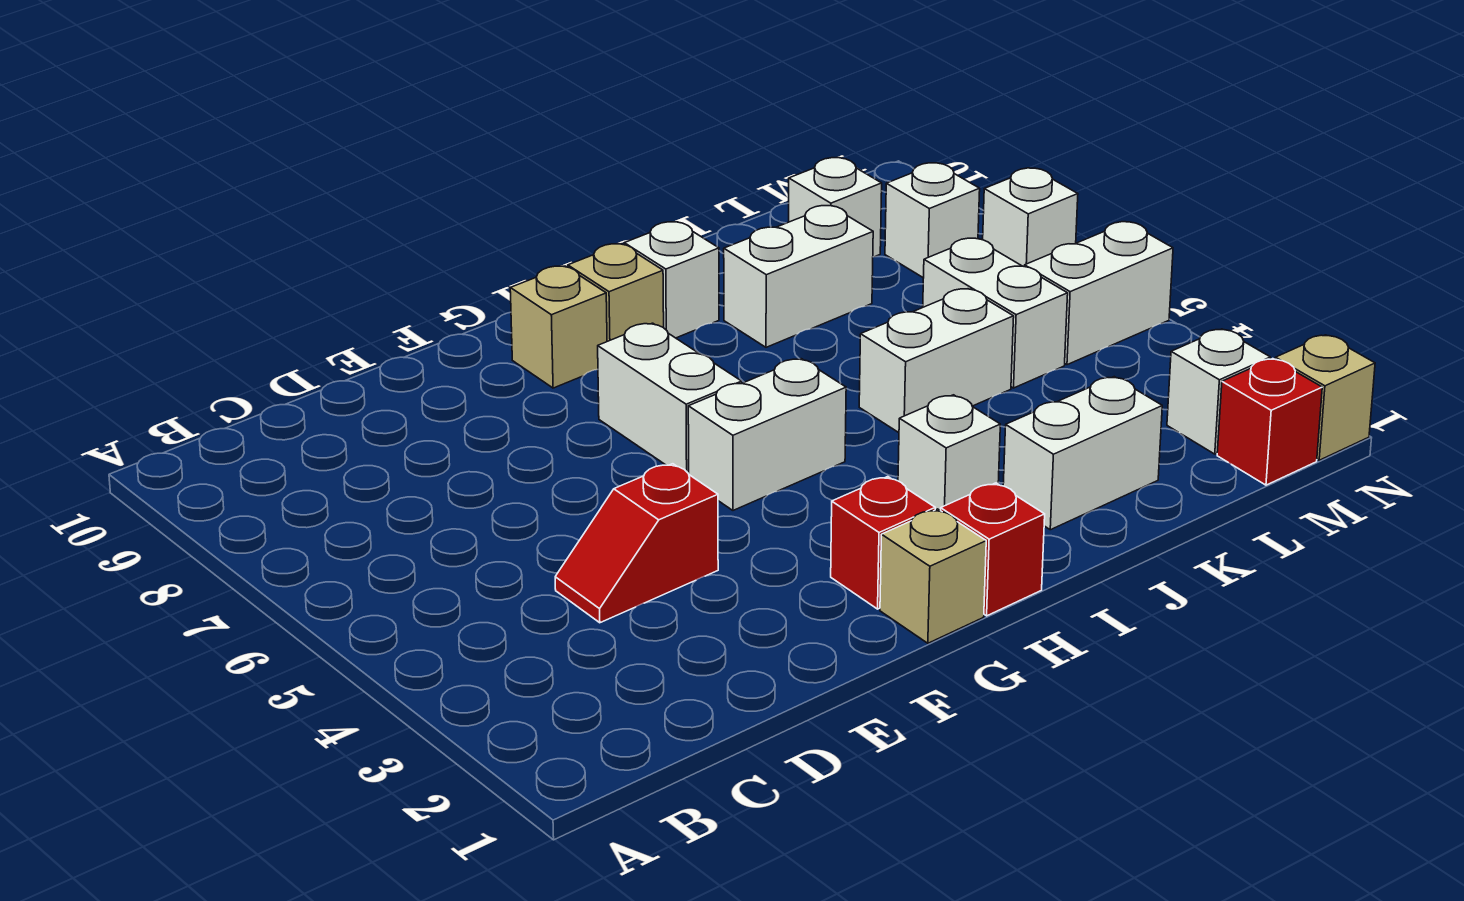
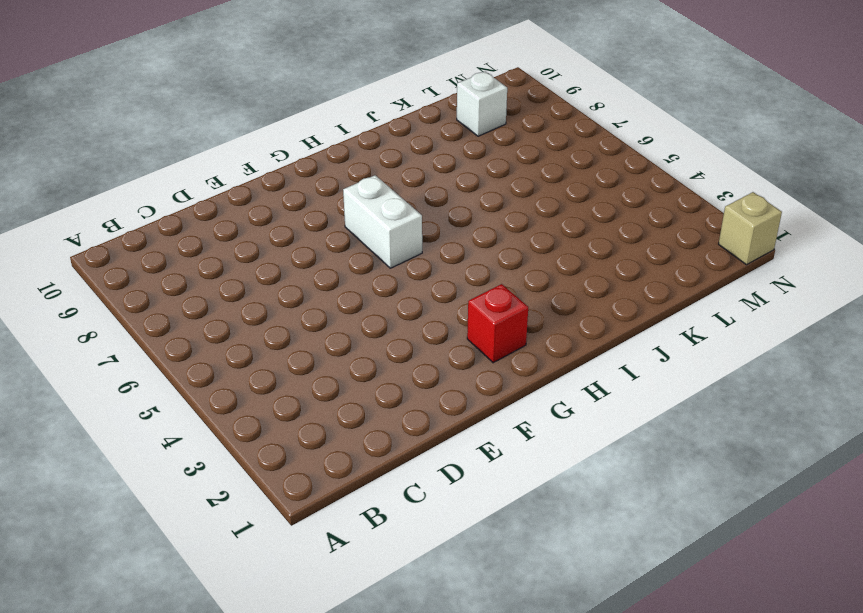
none -> red slope D4:E4 level 1 top E
none -> tan brick G1 level 1
none -> white brick G5:H5 level 1

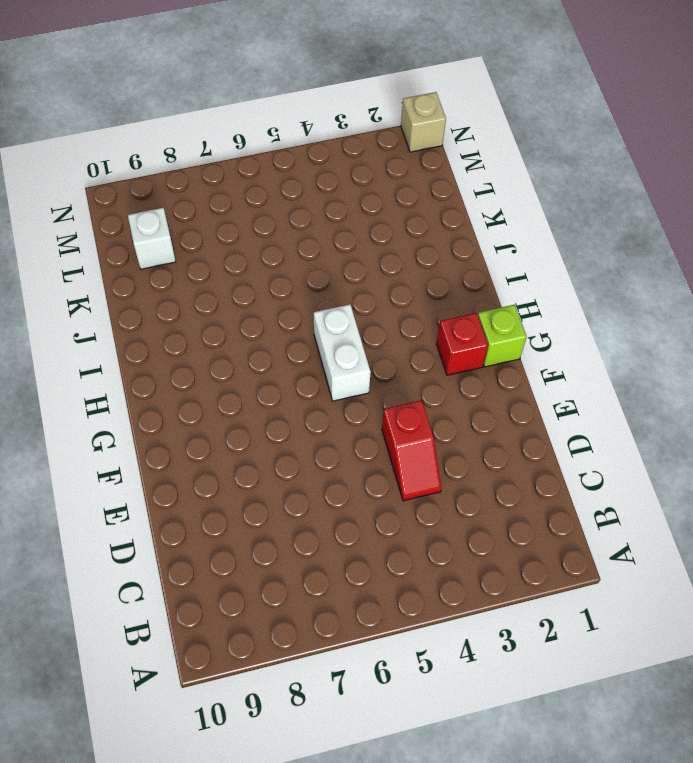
lime brick G1 level 1 -> tan brick G1 level 1
none -> white brick G6:G7 level 1
none -> tan brick G9 level 1
none -> red brick H1 level 1

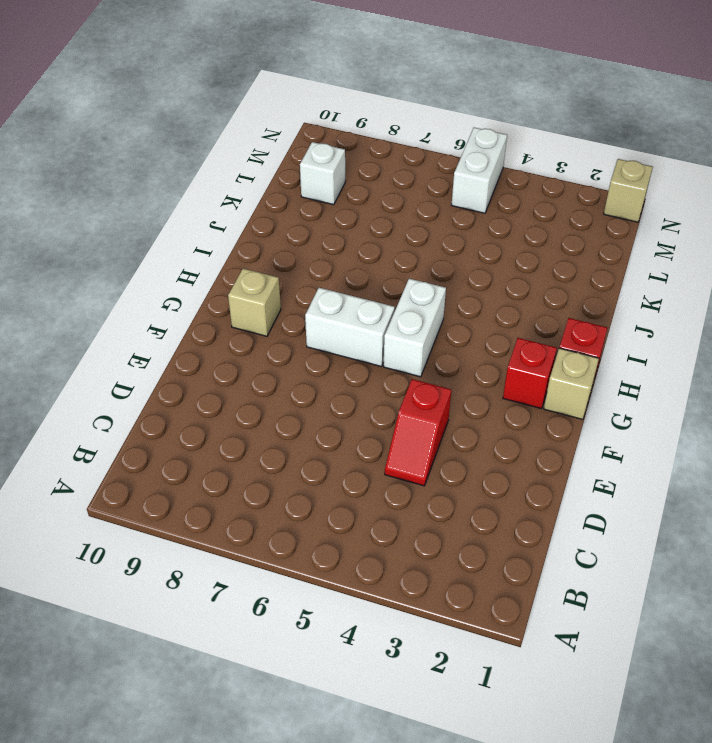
none -> tan brick H9 level 1
none -> white brick I3 level 1
none -> white brick I9 level 1

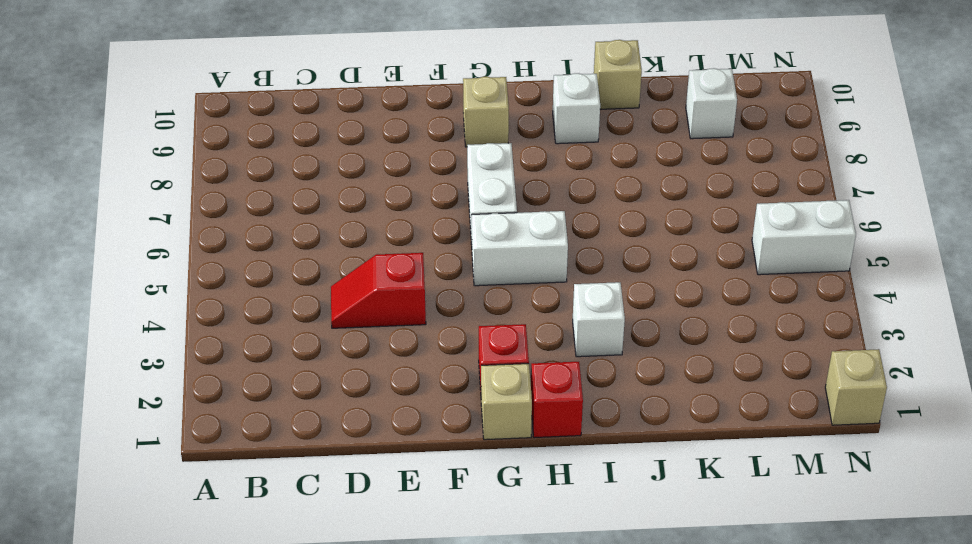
tan brick J10 level 1 -> tan brick H9 level 1
none -> white brick J2:K2 level 1
none -> white brick J5:K5 level 1
none -> white brick J8:K8 level 1

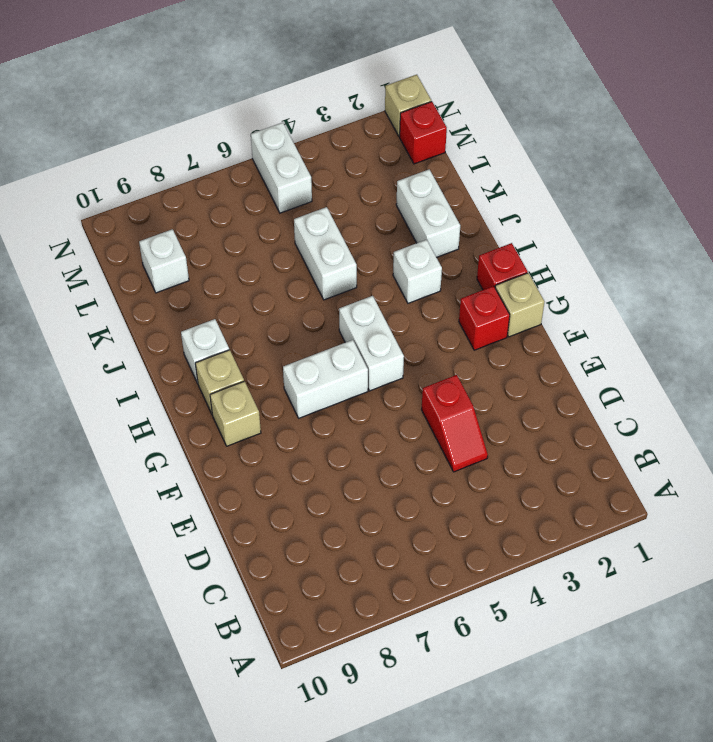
none -> white brick J8:K8 level 1
none -> white brick L5:L6 level 1
none -> white brick M2 level 1

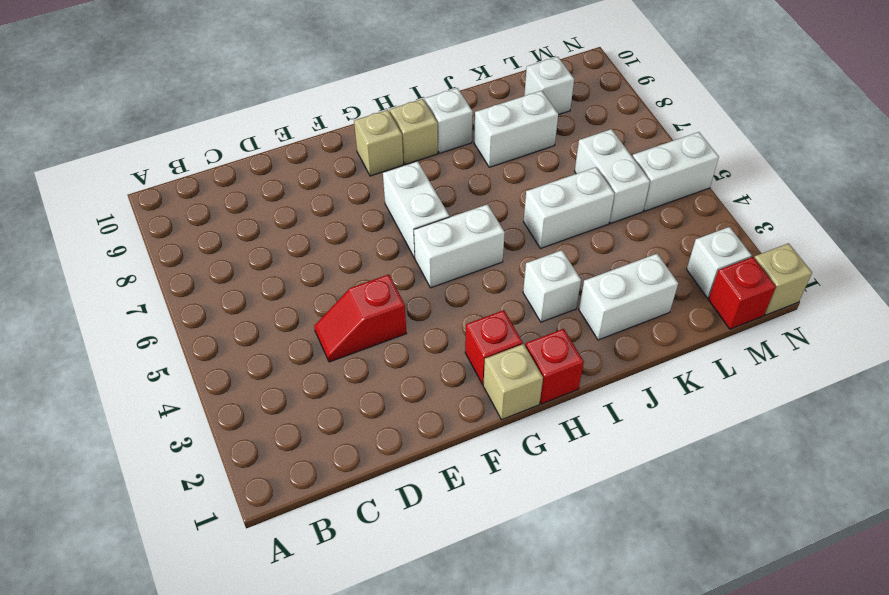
none -> white brick M8 level 1
none -> white brick N7 level 1

